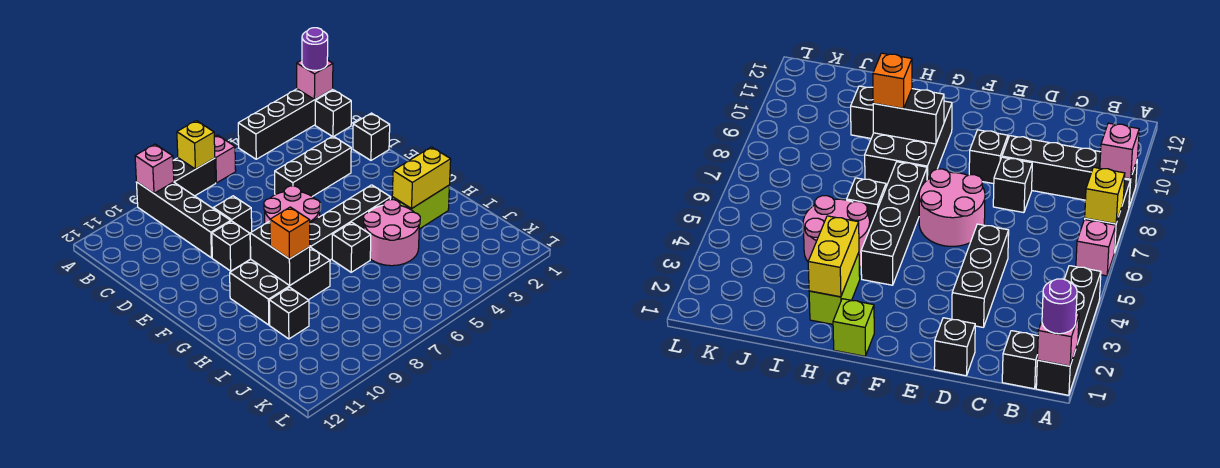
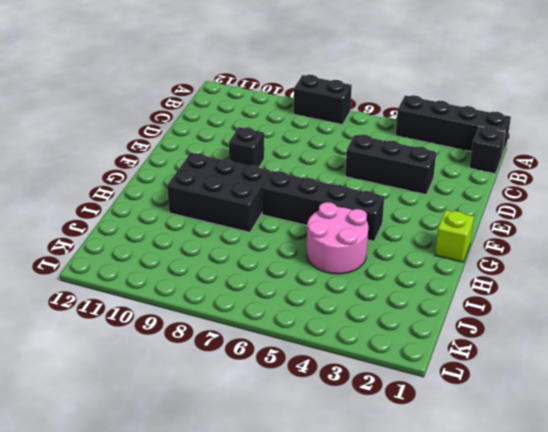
none -> pink brick A6 level 1
none -> black brick A9:D9 level 1
none -> black brick D1 level 1

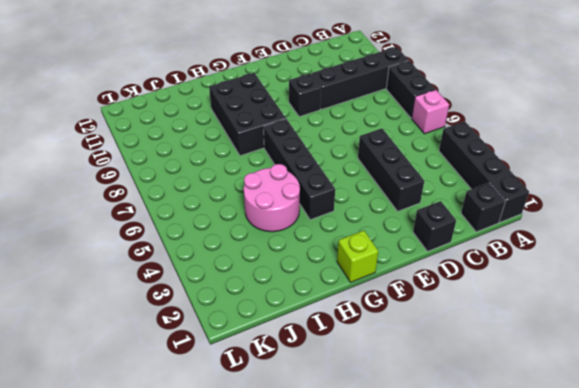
none -> black brick D8 level 1
none -> pink round brick E6:F7 level 1
none -> lime brick H2:H3 level 1

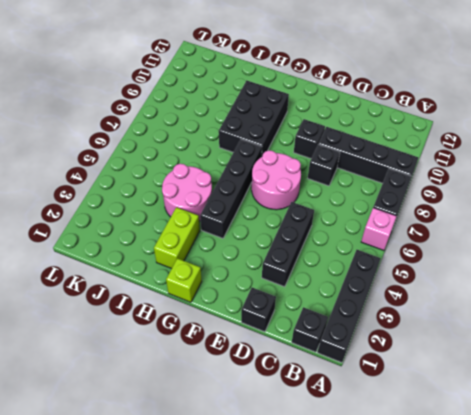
none -> black brick H6 level 1
none -> black brick I10 level 1
none -> pink brick A1 level 2

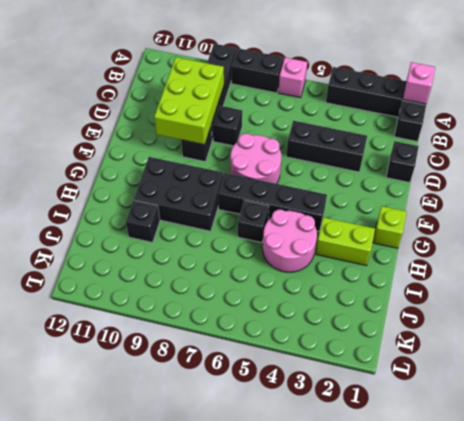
lime brick C9:E10 level 2 -> none
none -> yellow brick A7 level 2
none -> pink brick A9 level 2
none -> black brick G9:H9 level 2

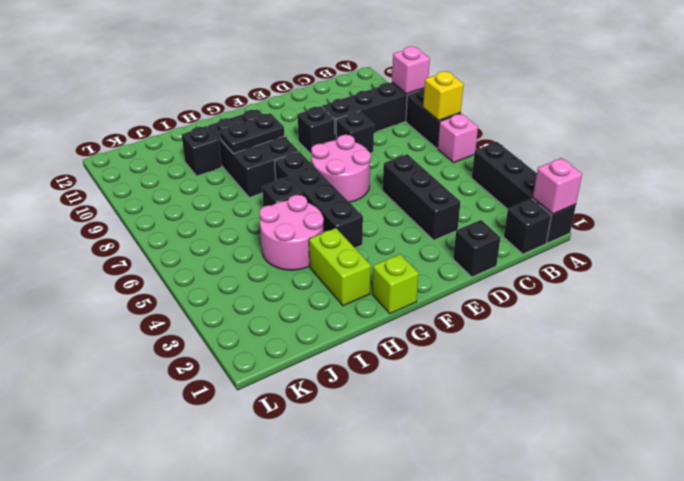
black plate G9:H9 level 2 -> black brick G9:H9 level 2
none -> yellow brick H2:H3 level 2
none -> purple round brick A1 level 3
none -> orange brick H9 level 3

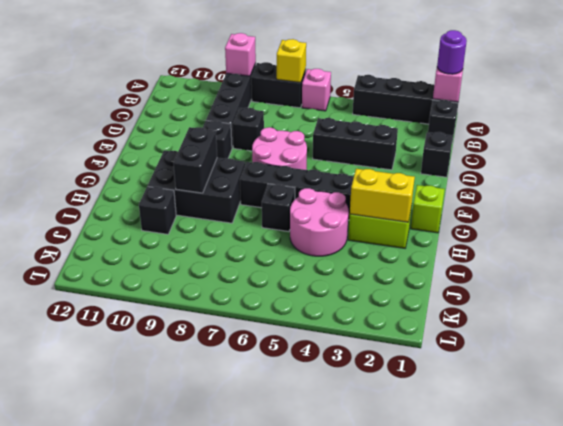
none -> orange brick H9 level 3

